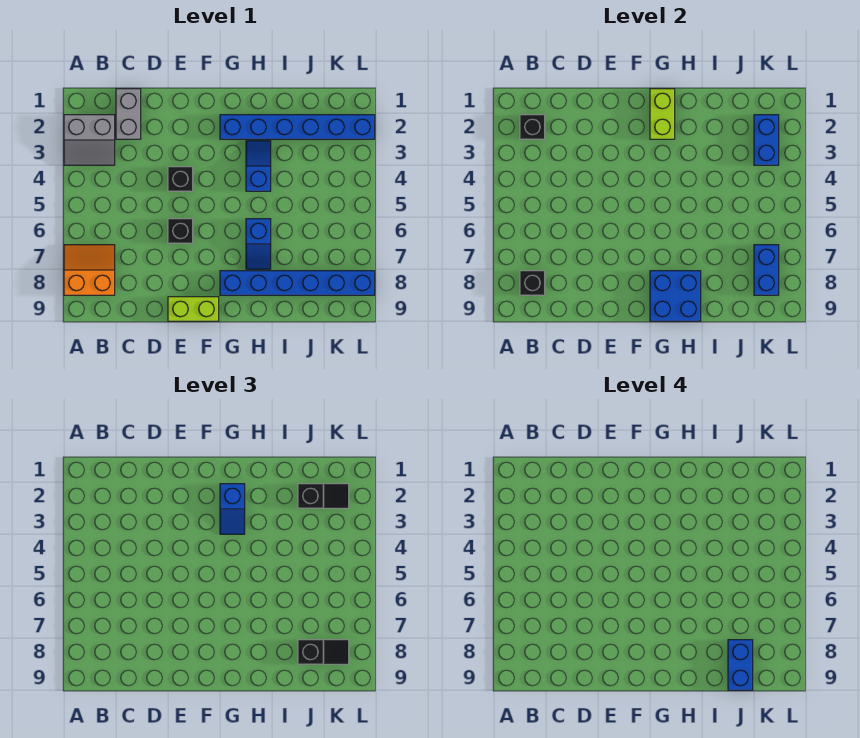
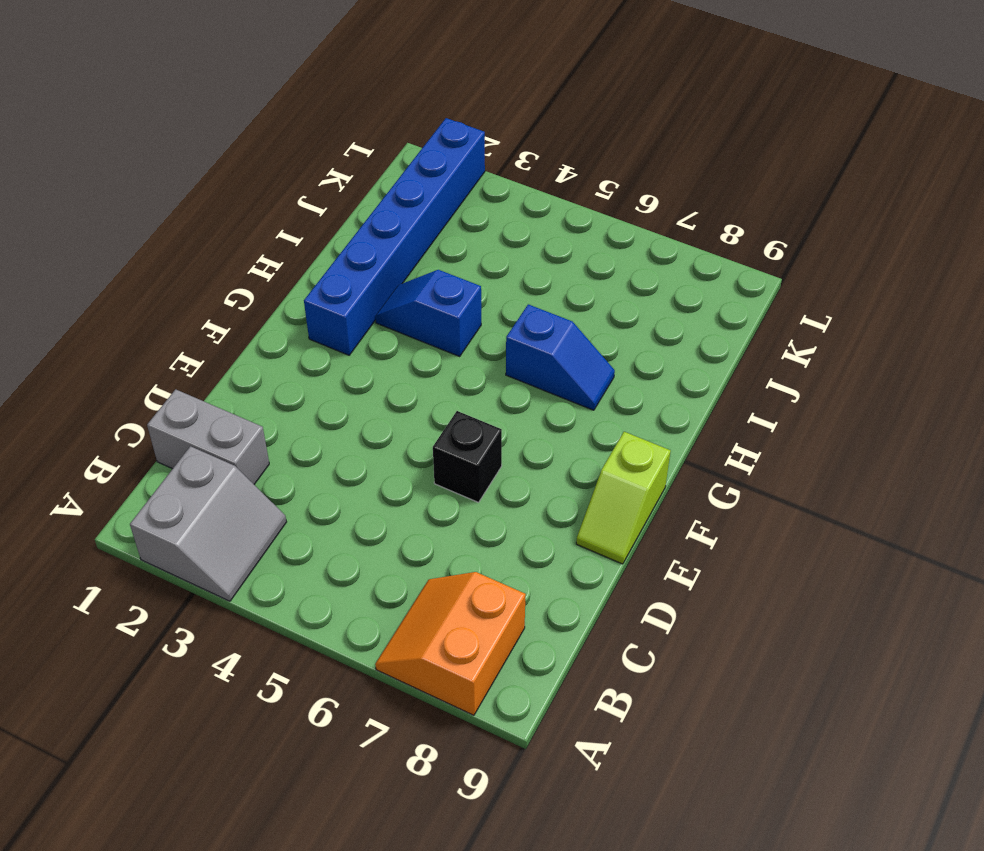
lime slope E9:F9 level 1 top F -> lime brick E9:F9 level 1
none -> black brick E4 level 1
none -> blue brick G8:L8 level 1
none -> black brick B2 level 2

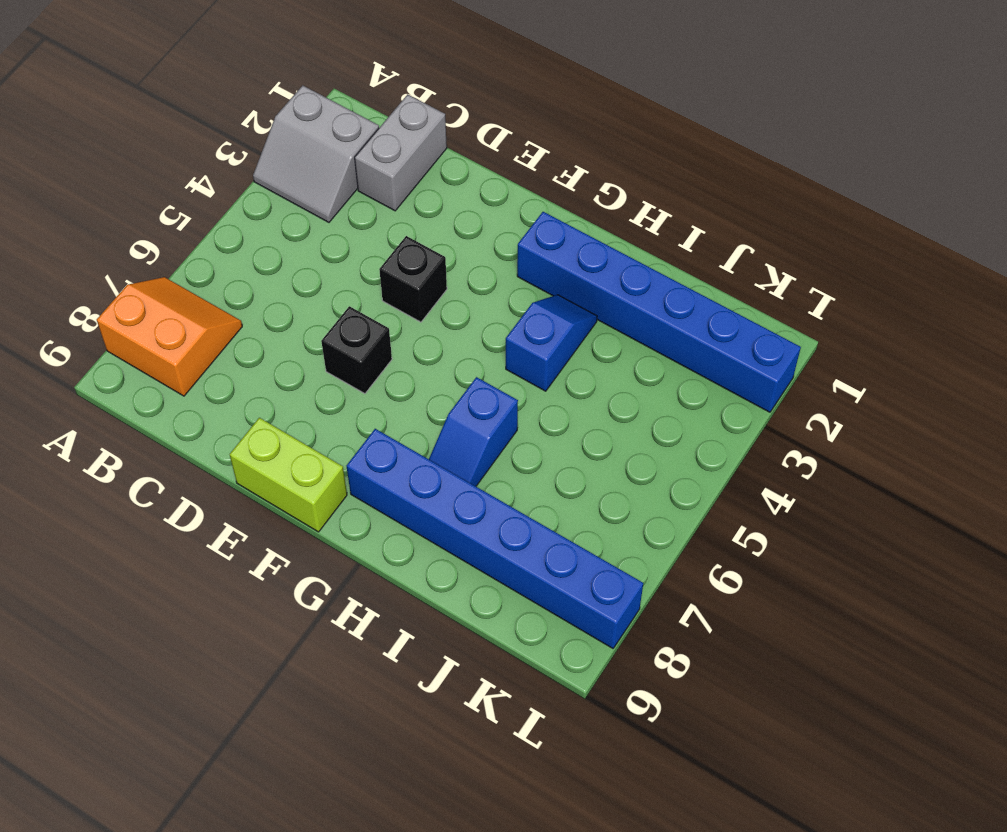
none -> black brick B2 level 2
none -> black brick B8 level 2
none -> lime brick G1:G2 level 2

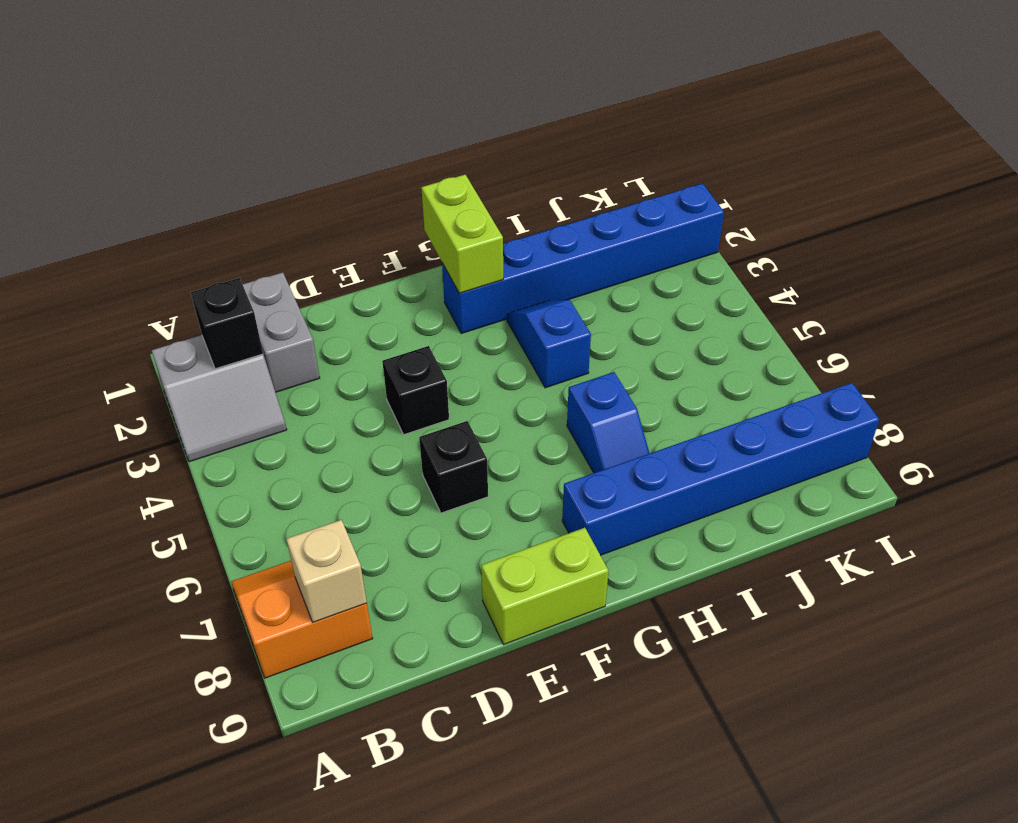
tan brick B8 level 2 -> black brick B8 level 2
none -> blue brick G8:H9 level 2
none -> blue brick K2:K3 level 2
none -> blue brick K7:K8 level 2

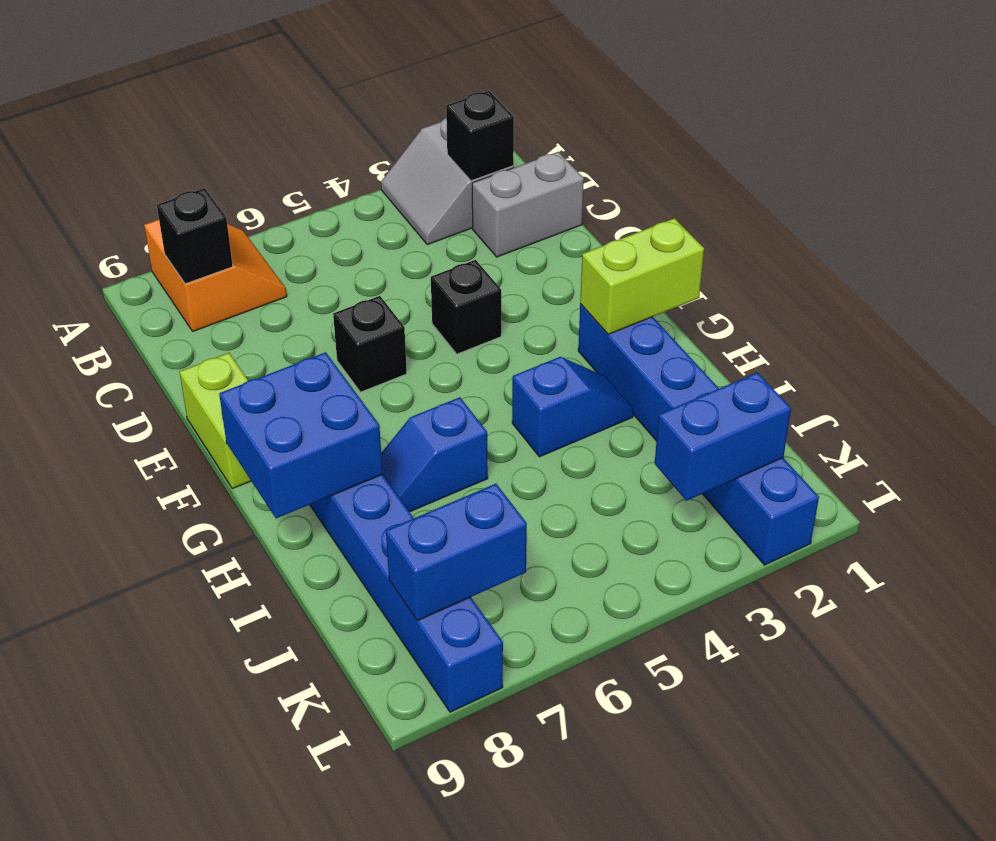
none -> blue slope G2:G3 level 3 top 2
none -> black slope J2:K2 level 3 top J
none -> black slope J8:K8 level 3 top J

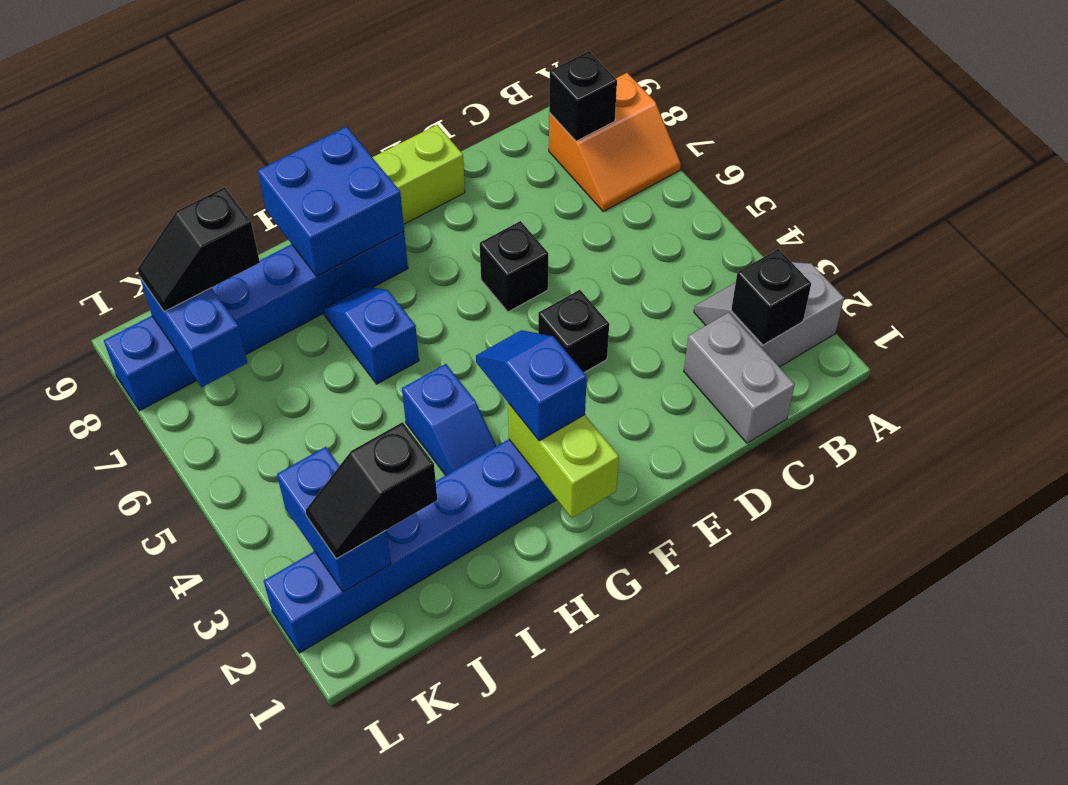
none -> blue brick J8:J9 level 4

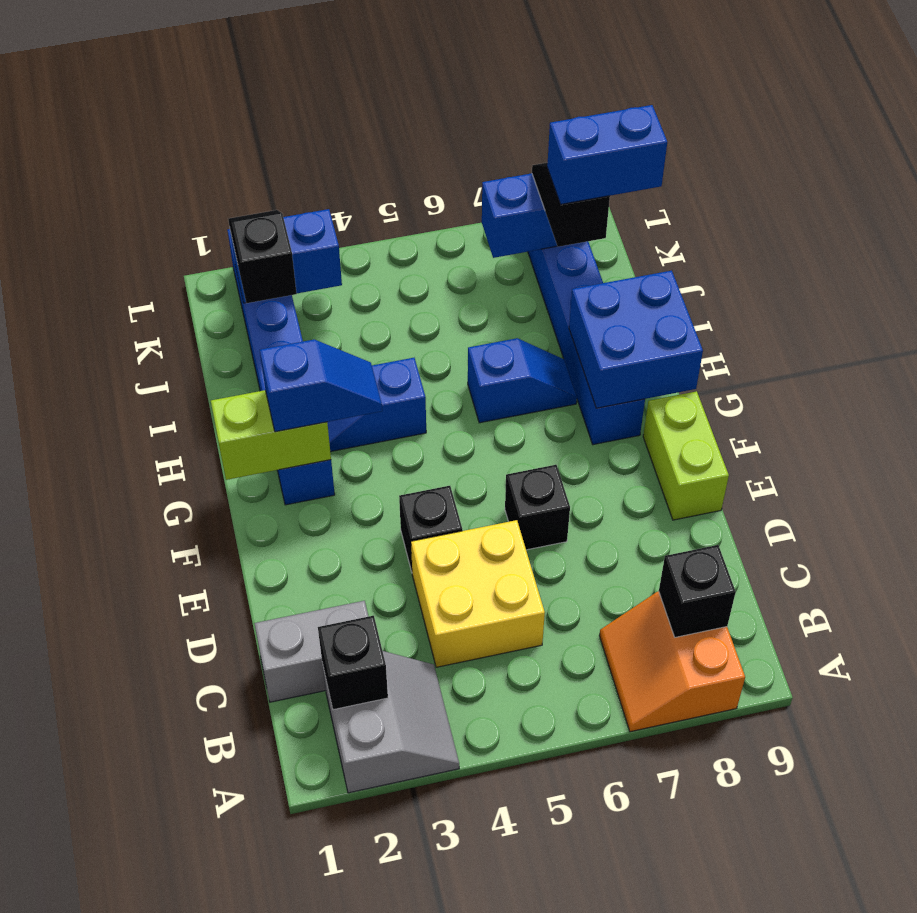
yellow brick C4:D5 level 1 -> none

